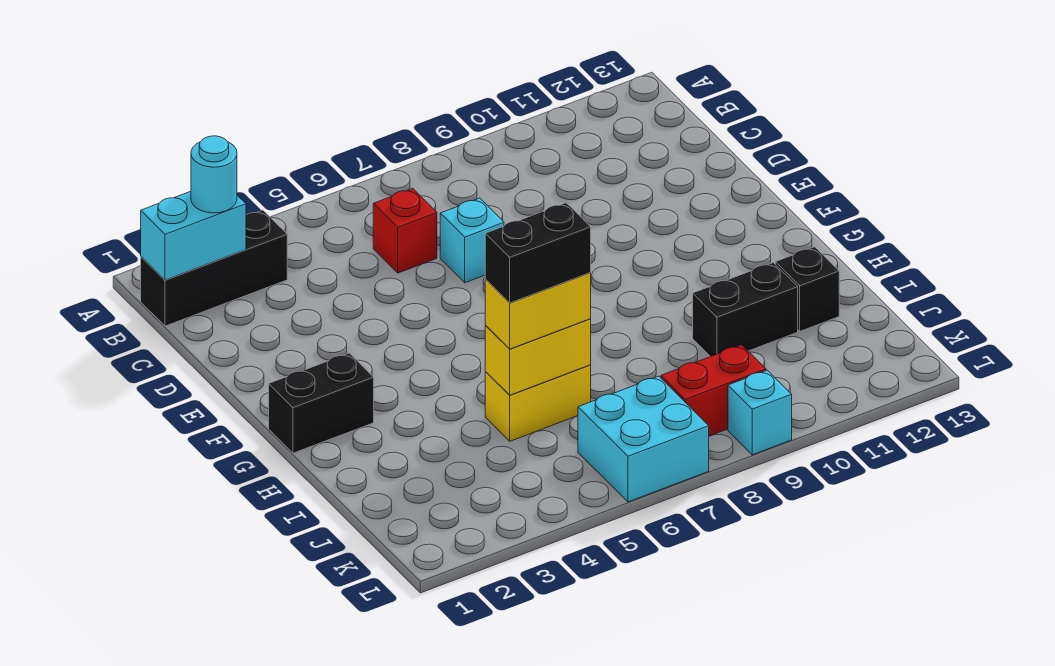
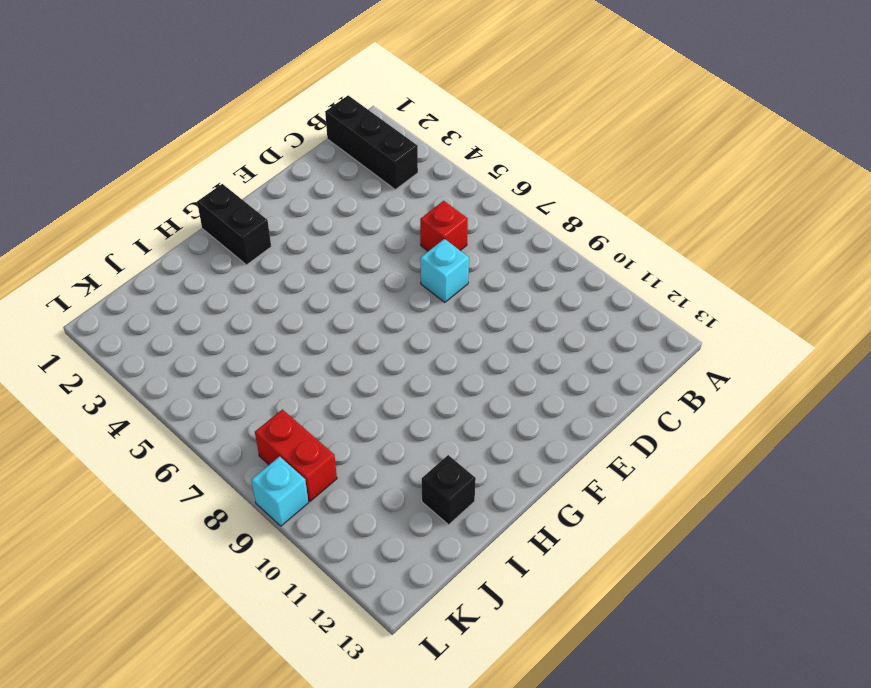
none -> yellow brick I5:I6 level 1
none -> black brick I10:I11 level 1
none -> cyan brick K6:L7 level 1

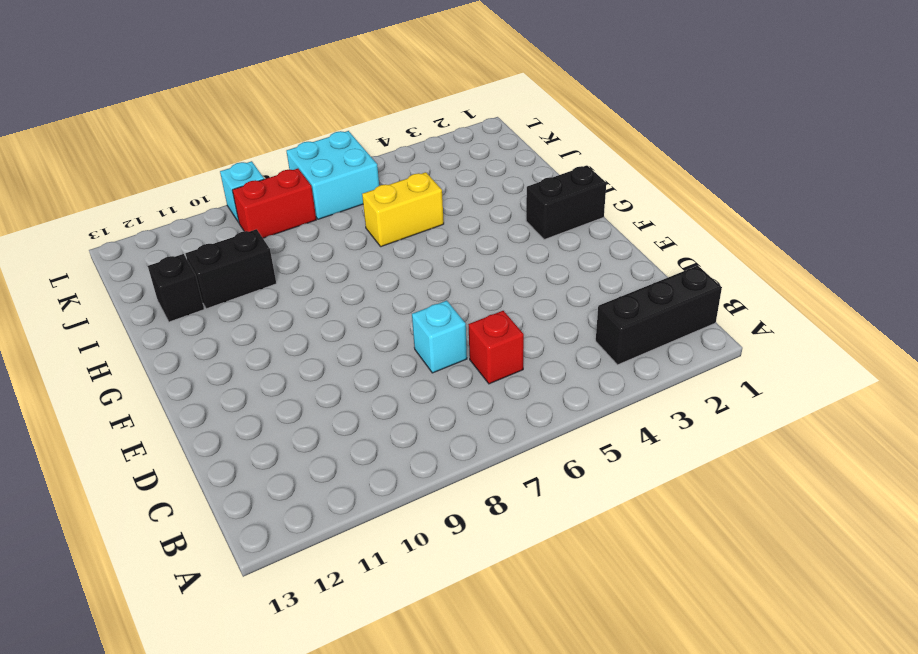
none -> cyan brick B1:B2 level 2
none -> yellow brick I5:I6 level 2
none -> cyan round brick B2 level 3

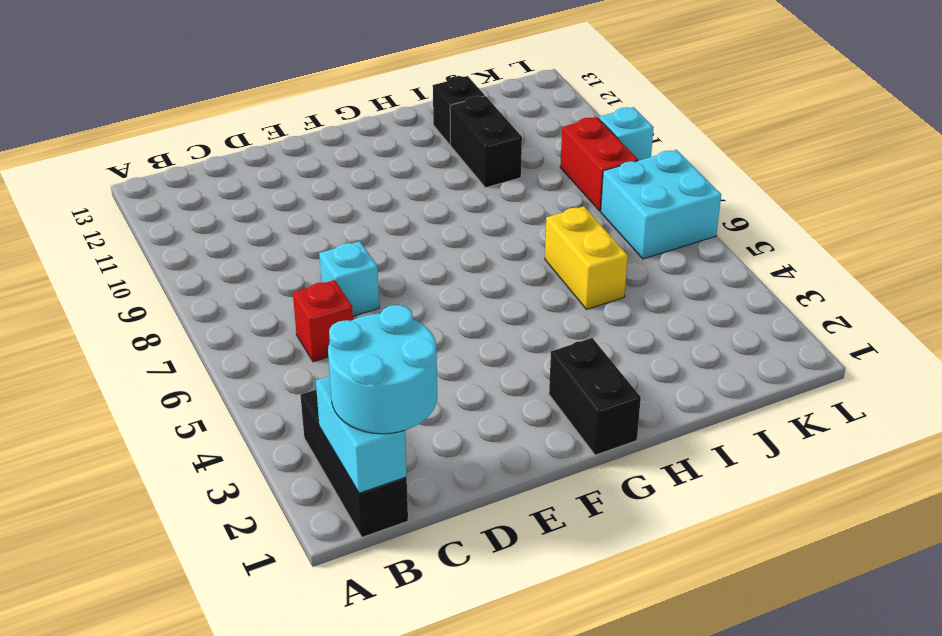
cyan round brick B1:C2 level 3 -> cyan round brick B2 level 3
none -> yellow brick I5:I6 level 2
none -> yellow brick I5:I6 level 3
none -> black brick I5:I6 level 4

